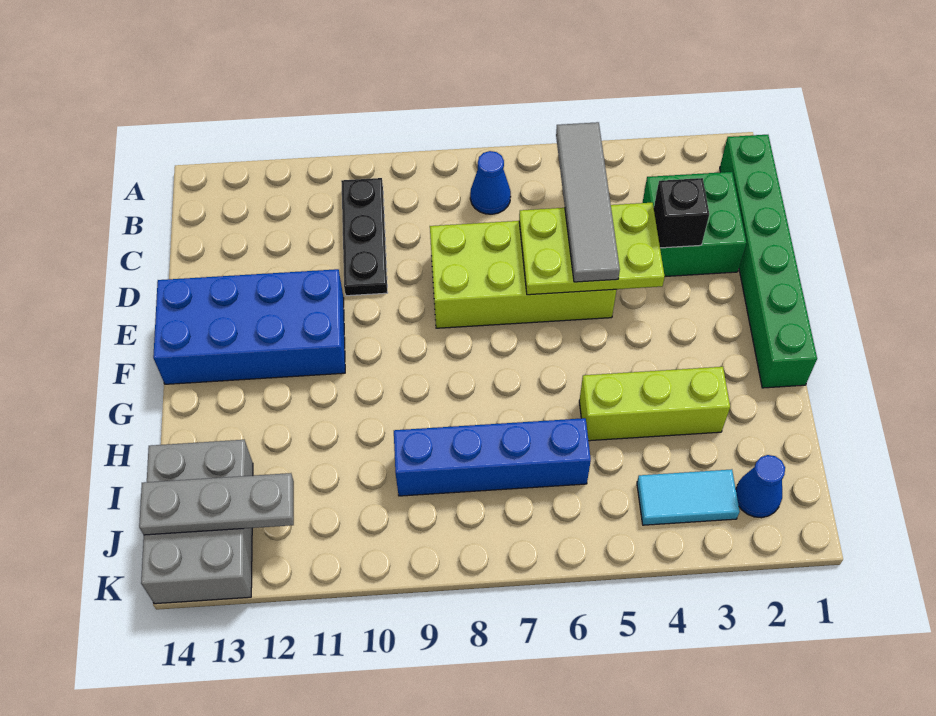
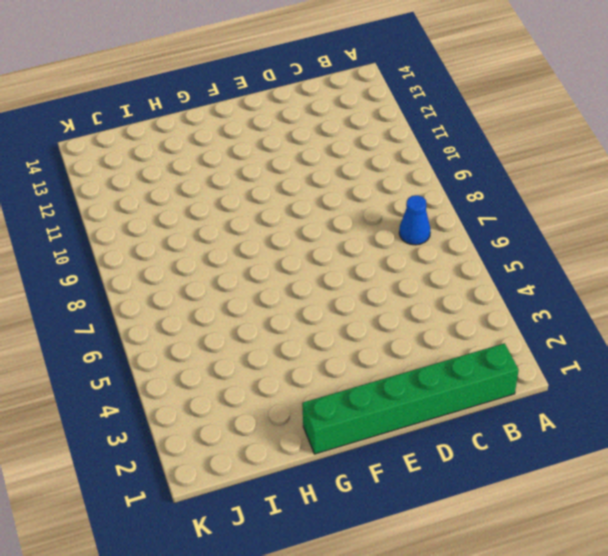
none -> black plate B10:D10 level 1
none -> green brick C2:D3 level 1
none -> lime brick D5:E8 level 1

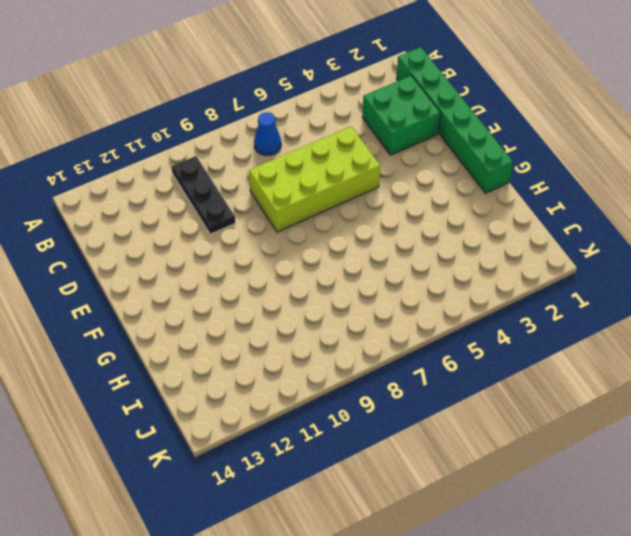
none -> blue brick E11:F14 level 1
none -> lime brick H3:H5 level 1
none -> blue brick I6:I9 level 1

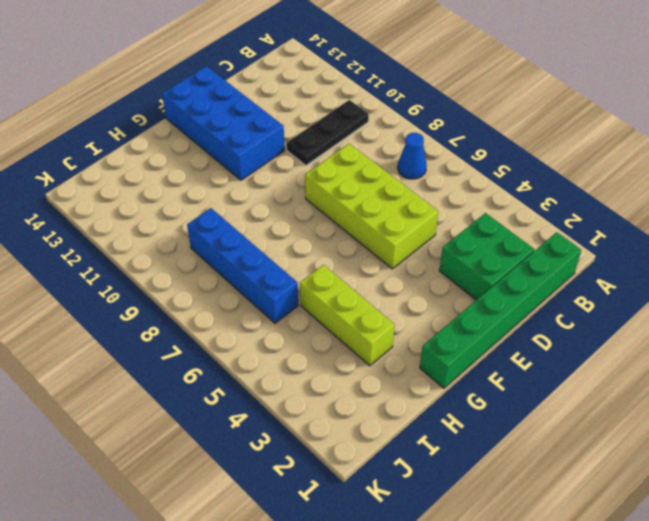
none -> grey brick I13:K14 level 1
none -> blue cone J2 level 1
none -> cyan tile J3:J4 level 1

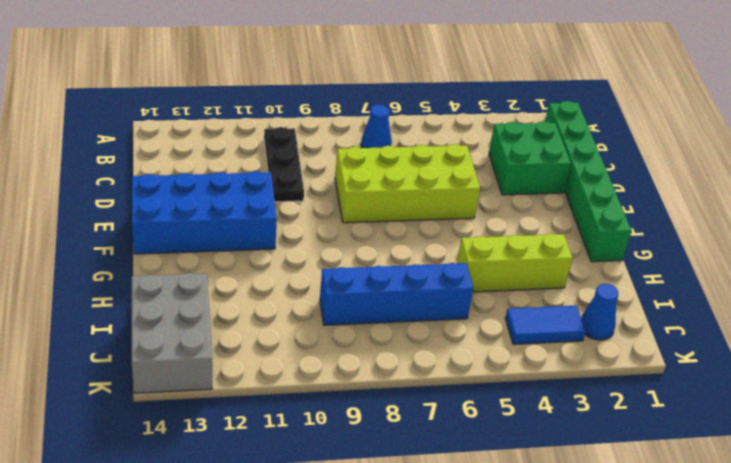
blue tile J3:J4 level 1 -> cyan tile J3:J4 level 1
none -> black brick D3 level 2
none -> lime plate D4:E6 level 2
none -> grey plate J12:J14 level 2

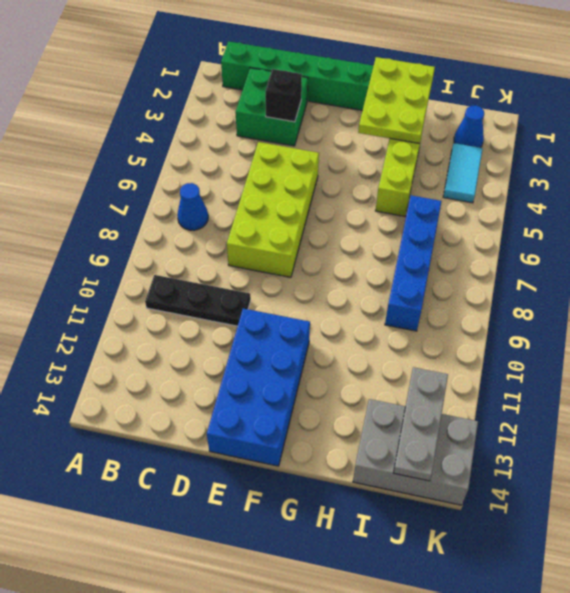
lime plate G1:H3 level 2 -> lime plate D4:E6 level 2
none -> grey tile B5:E5 level 3

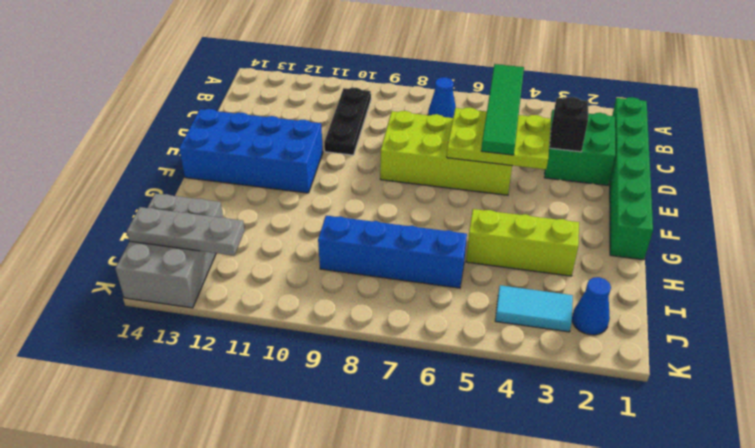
green tile B5:E5 level 3 -> grey tile B5:E5 level 3

